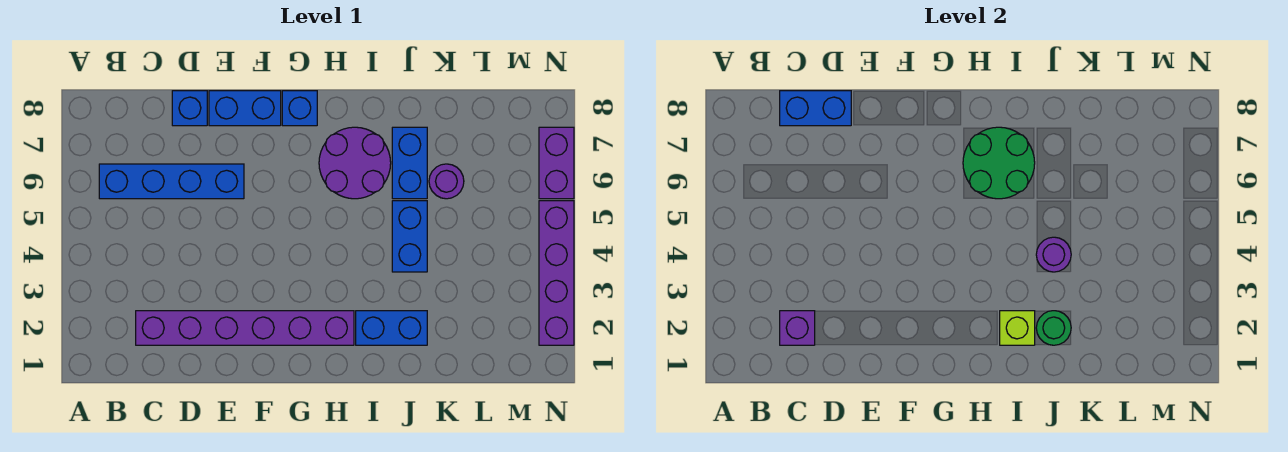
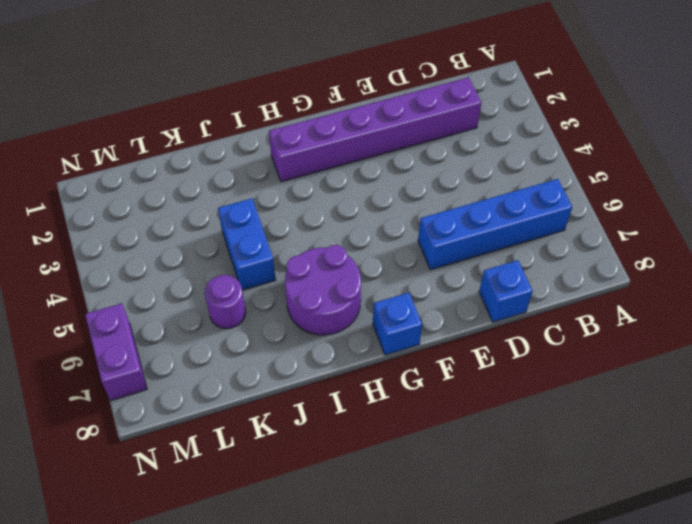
none -> blue brick E8:F8 level 1
none -> blue brick I2:J2 level 1
none -> blue brick J6:J7 level 1

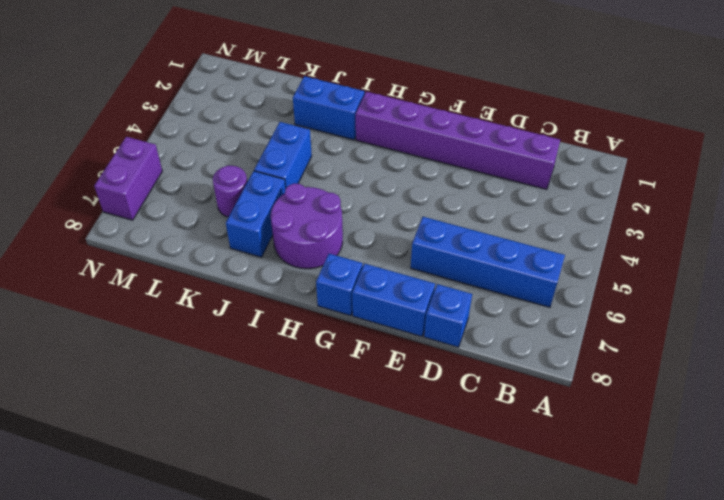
none -> purple brick N2:N5 level 1
none -> purple brick C2 level 2
none -> blue brick C8:D8 level 2

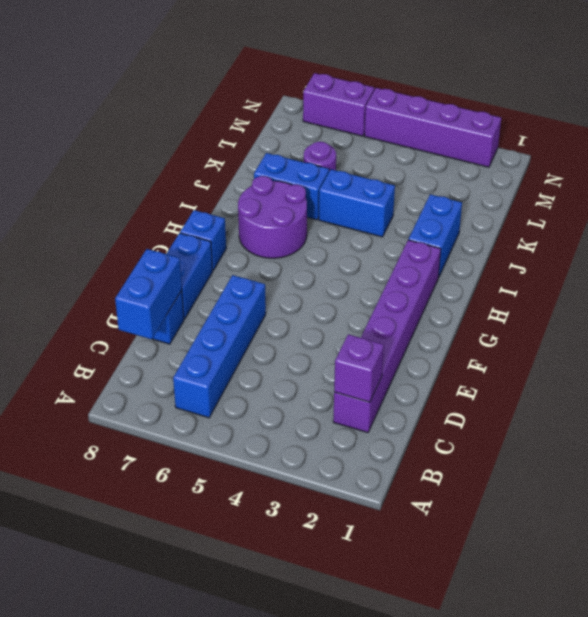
none -> green round brick H6:I7 level 2
none -> lime brick I2 level 2
none -> green round brick J2 level 2

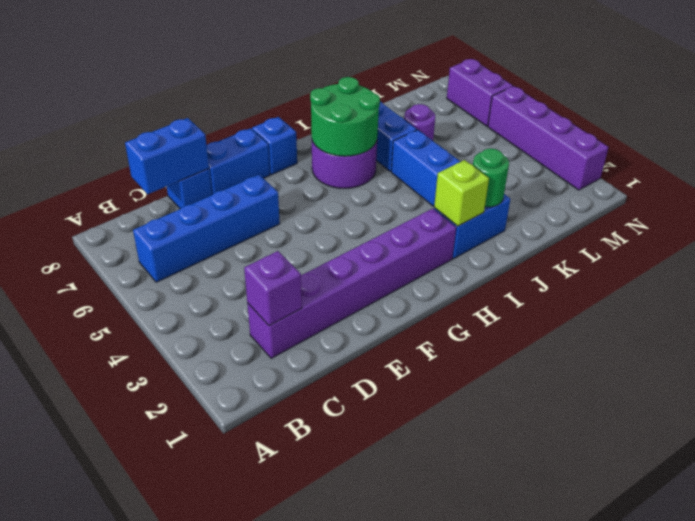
none -> purple round brick J4 level 2

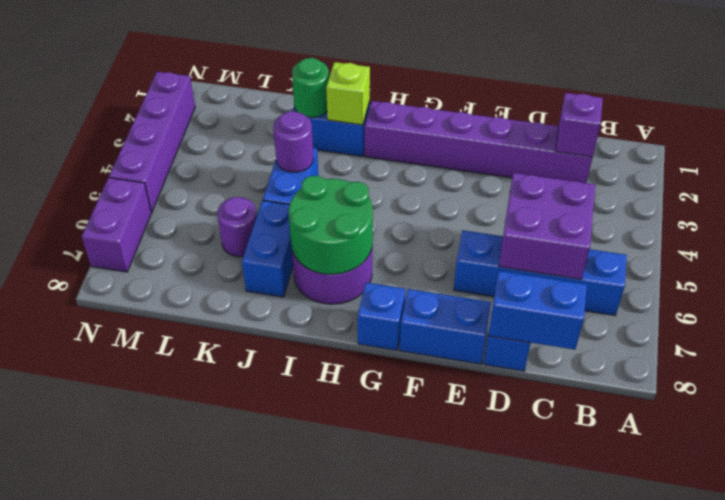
purple brick C5:D6 level 2 -> none

